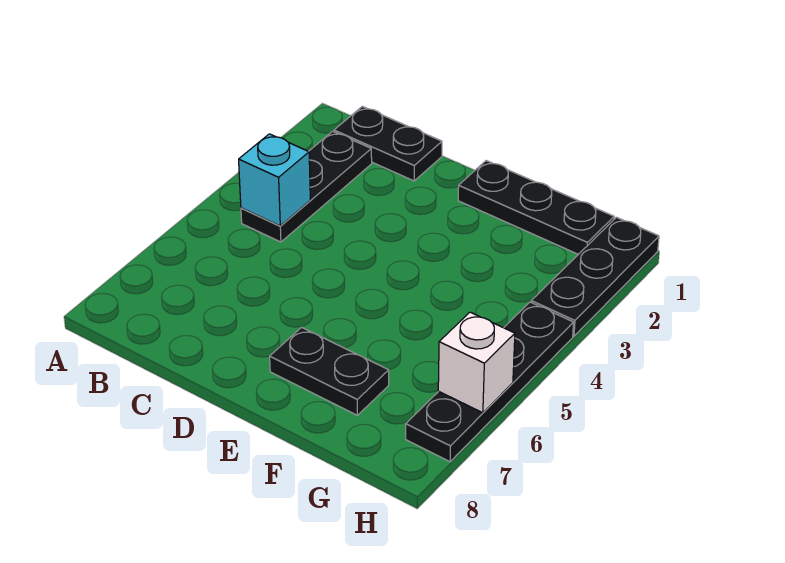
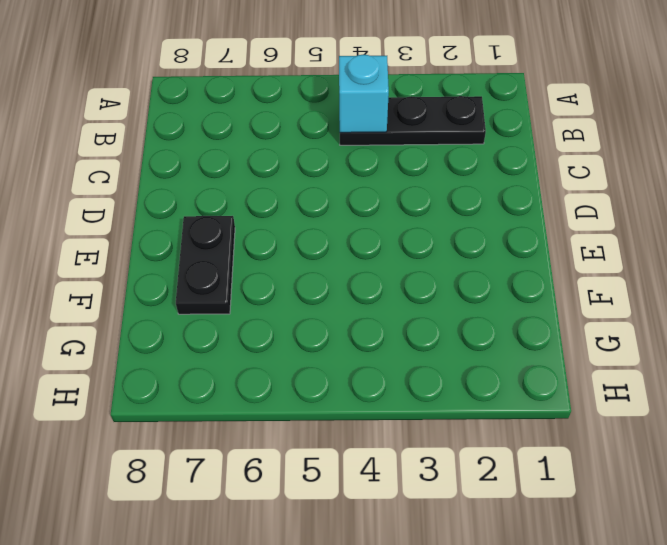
none -> black plate B1:C1 level 1
none -> black plate E1:G1 level 1

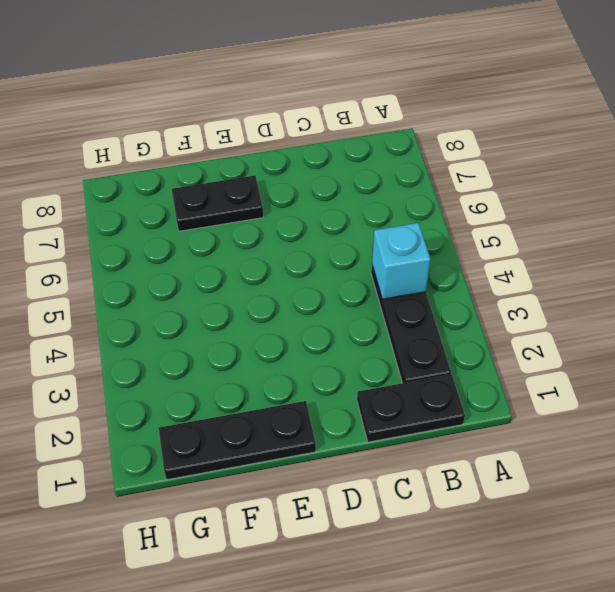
none -> black plate H1:H3 level 1
none -> black plate H4:H7 level 1

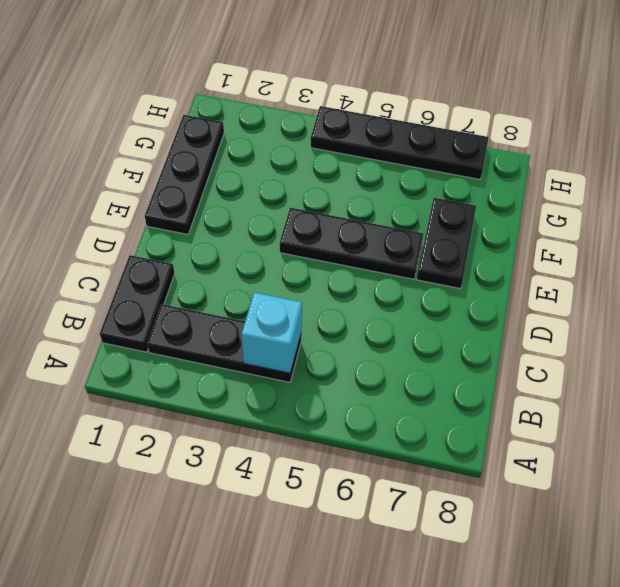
black plate E4:E6 level 1 -> black plate H1:H3 level 1
none -> white brick H6 level 2

